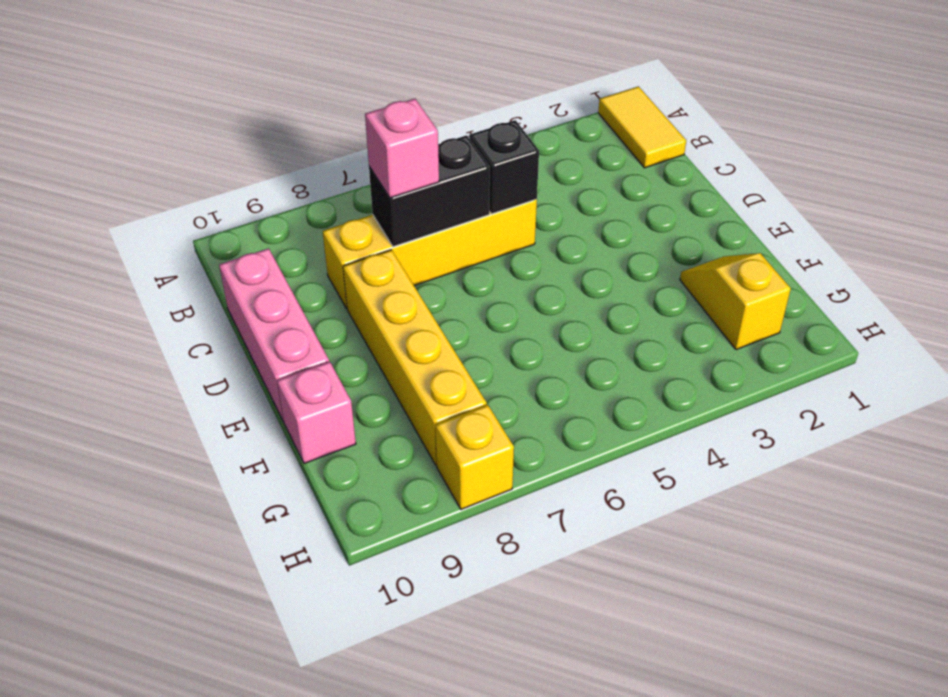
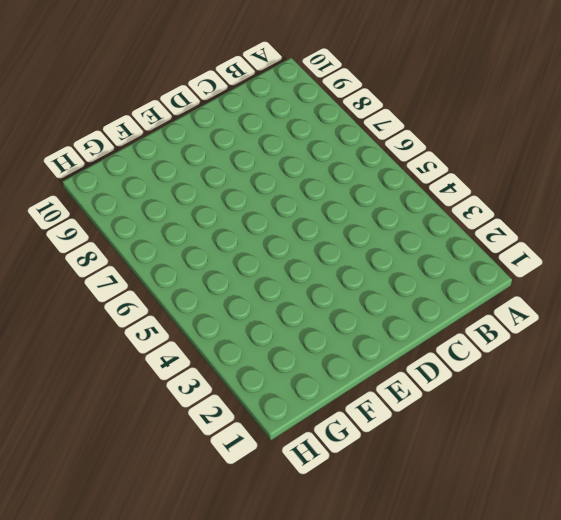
none -> yellow tile A1:B1 level 1
none -> yellow brick C5:C8 level 1

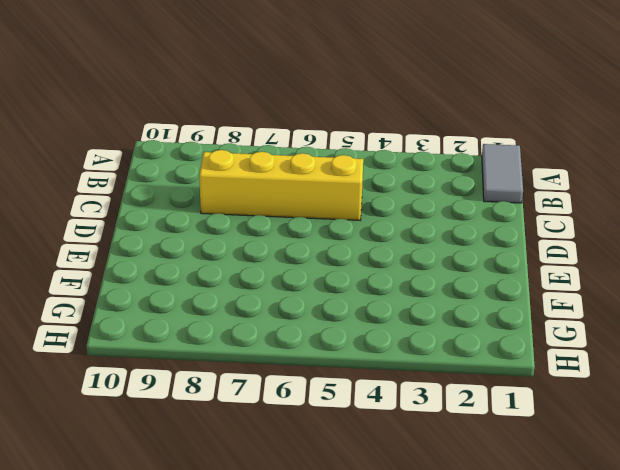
grey tile A1:B1 level 1 -> yellow tile A1:B1 level 1
none -> pink brick C10:E10 level 1
none -> yellow brick D8:G8 level 1

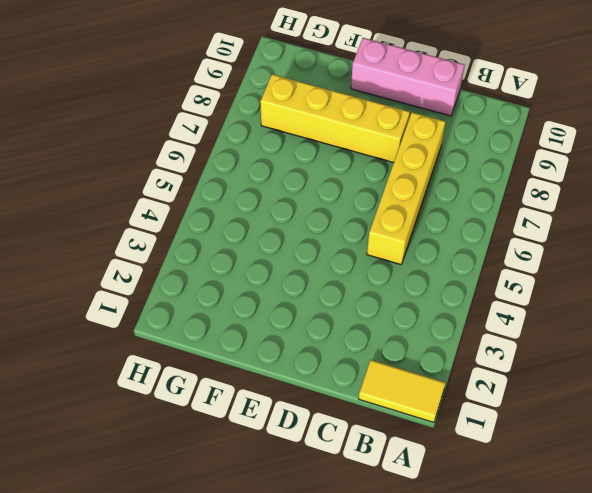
none -> yellow slope F2:G2 level 1 top G
none -> pink brick F10 level 1

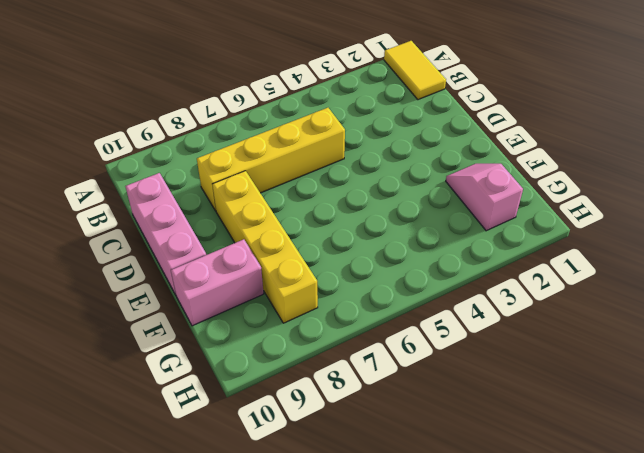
pink slope F2:G2 level 1 top G -> yellow slope F2:G2 level 1 top G
pink brick F9:F10 level 1 -> pink brick F10 level 1
none -> yellow brick H8 level 1
none -> black brick C5 level 2

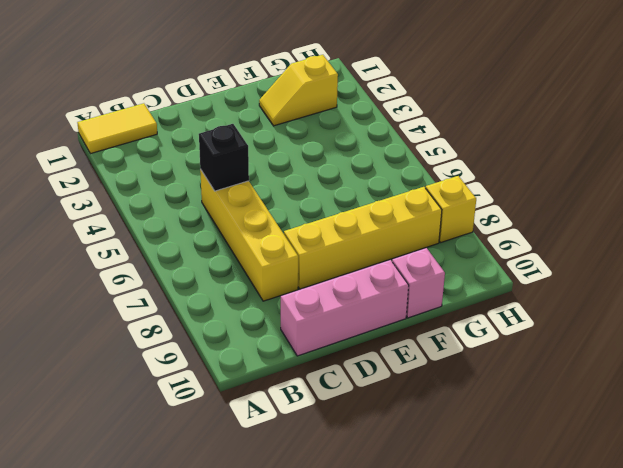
none -> black brick C6:C7 level 2
none -> pink brick C7 level 3

